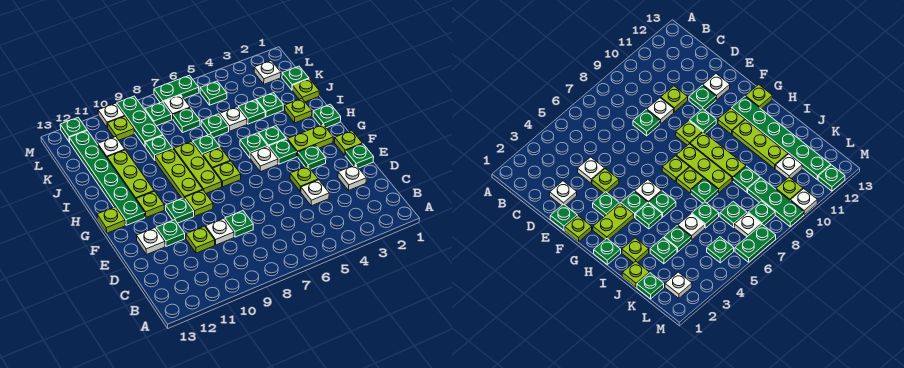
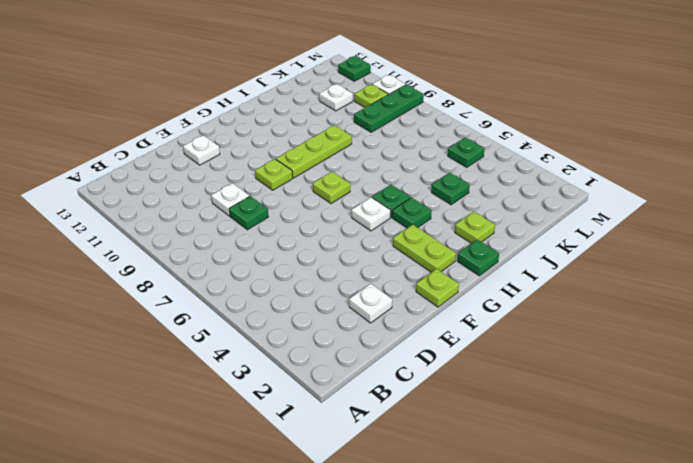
none -> white plate D4 level 1
none -> lime plate D10 level 1
none -> green plate E1 level 1
none -> lime plate E4 level 1

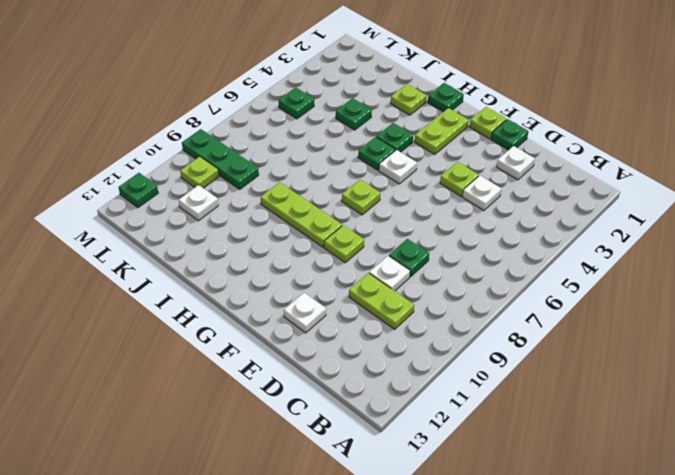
lime plate C10:D10 level 1 -> lime plate D10 level 1
none -> green plate E11 level 1
none -> green plate F3 level 1
none -> green plate F10 level 1
none -> green plate G4 level 1

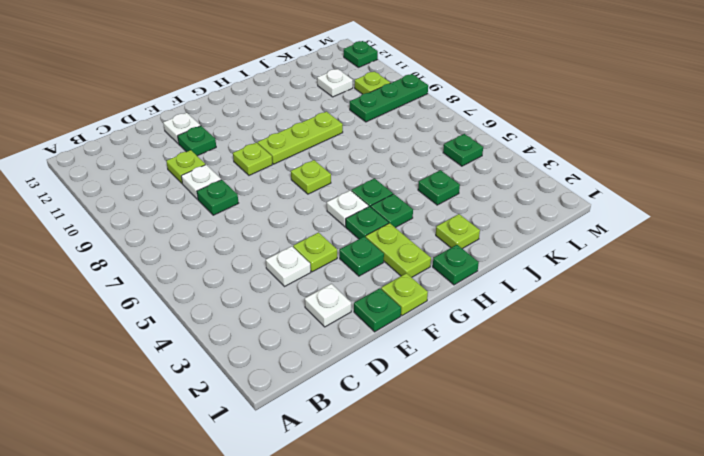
none -> green plate F10 level 1
none -> lime plate G8:I8 level 1
none -> lime plate G11 level 1
none -> green plate G12:L12 level 1

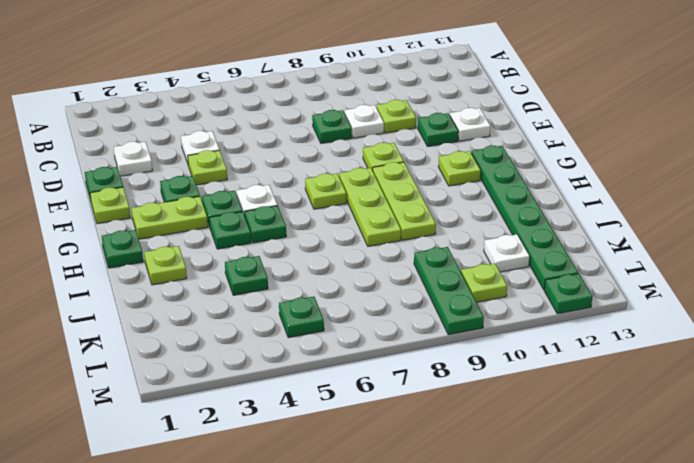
none -> green plate F10 level 1
none -> lime plate G13 level 1
none -> lime plate H7 level 1
none -> lime plate H11:J11 level 1

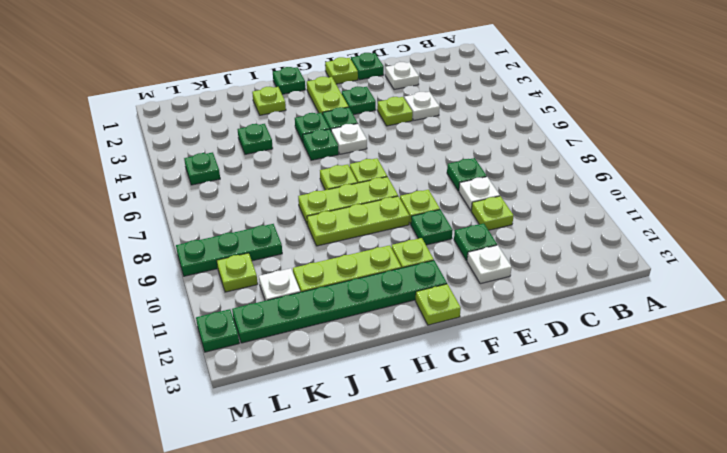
none -> green plate I7 level 1
none -> lime plate J1 level 1
none -> green plate J3 level 1
none -> white plate J5 level 1

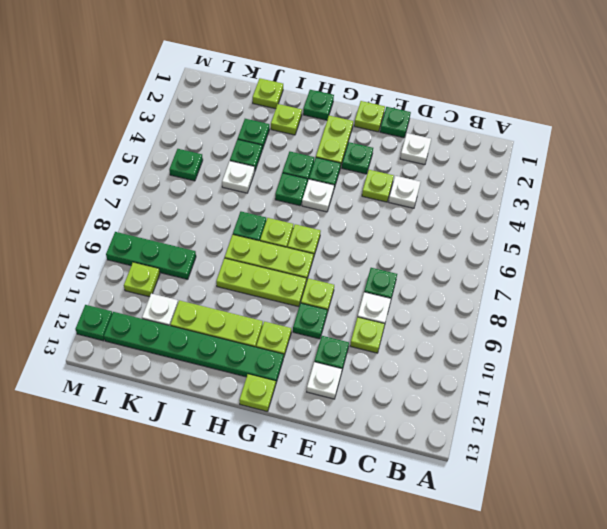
none -> green plate J6 level 1
none -> green plate J9 level 1
none -> green plate K1 level 1
none -> green plate K7 level 1

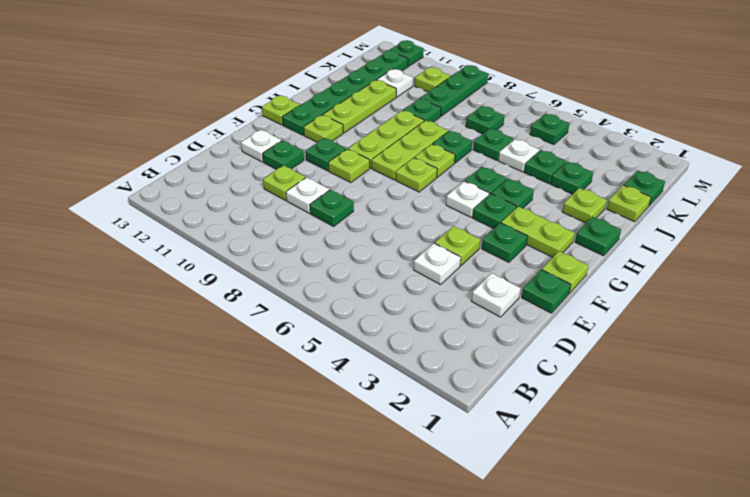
none -> white plate L2 level 1
none -> white plate L7 level 1
none -> green plate L8 level 1
none -> green plate M6:M7 level 1

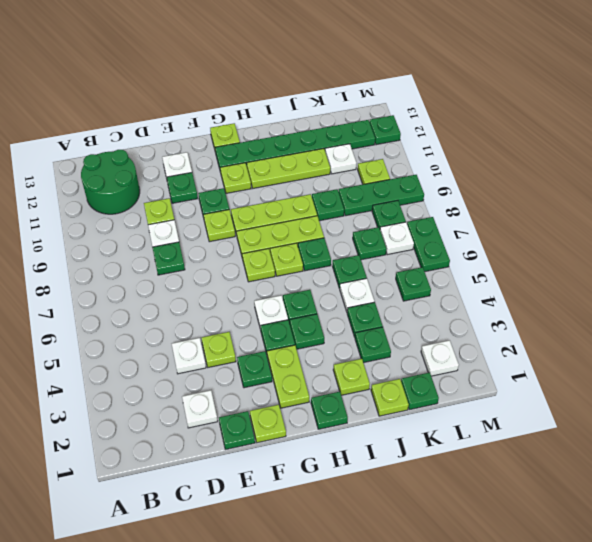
green round brick B11:C12 level 1 -> none
none -> white plate M10 level 1

